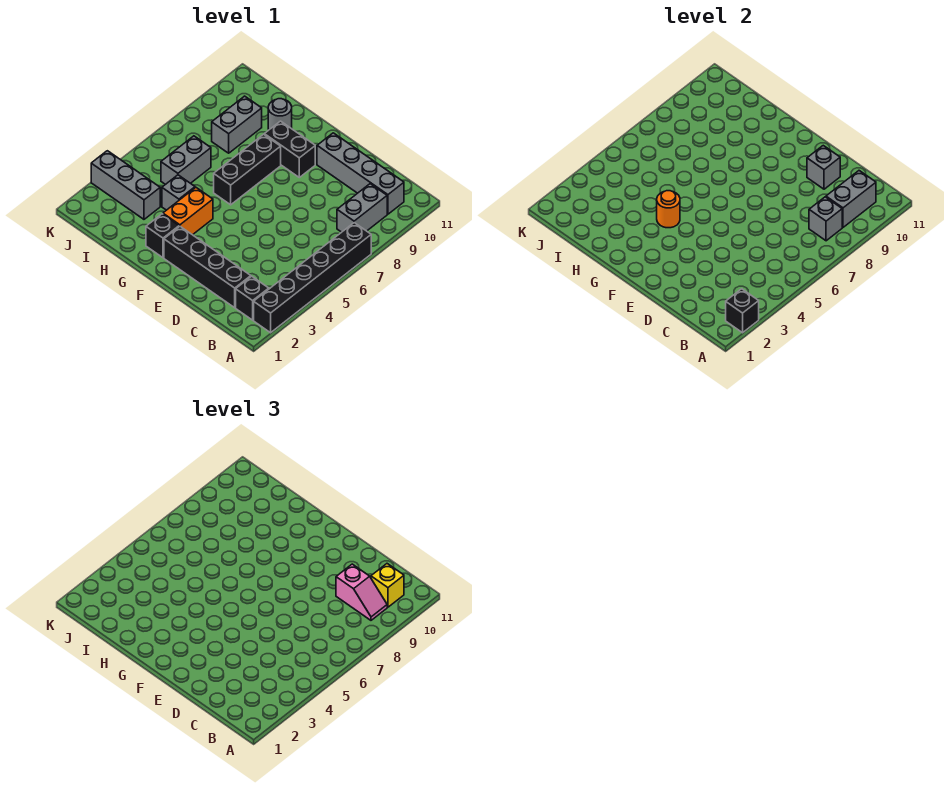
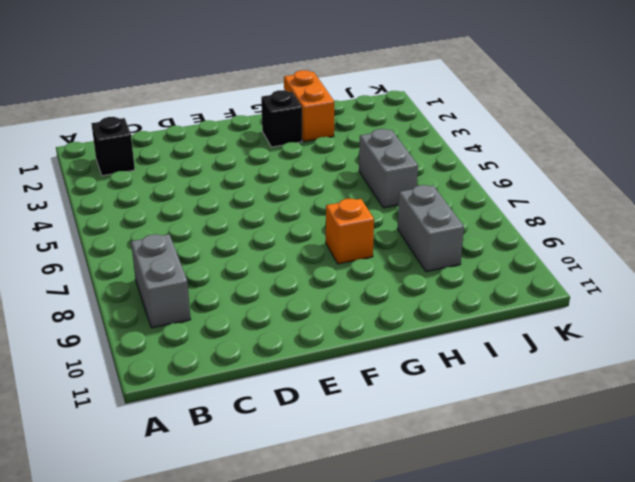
orange brick G8 level 1 -> black brick G6:G8 level 1
orange brick H1:H2 level 1 -> orange brick G3:G4 level 1
none -> black brick A2:A7 level 1
none -> grey brick B10:E10 level 1
none -> black brick C2:F2 level 1

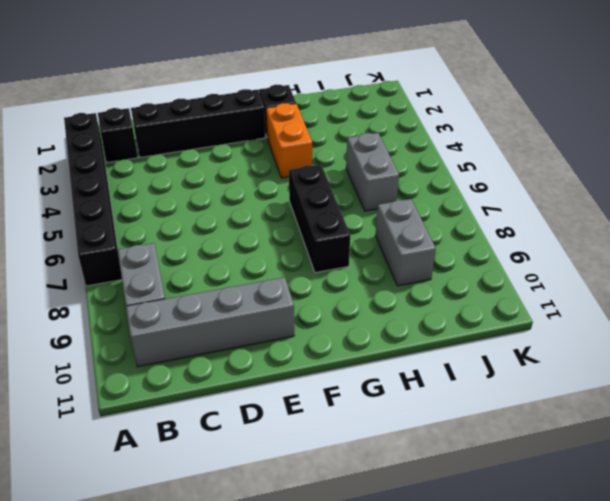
none -> black brick F9:G9 level 1
none -> grey brick H4 level 1
none -> grey round brick H10 level 1

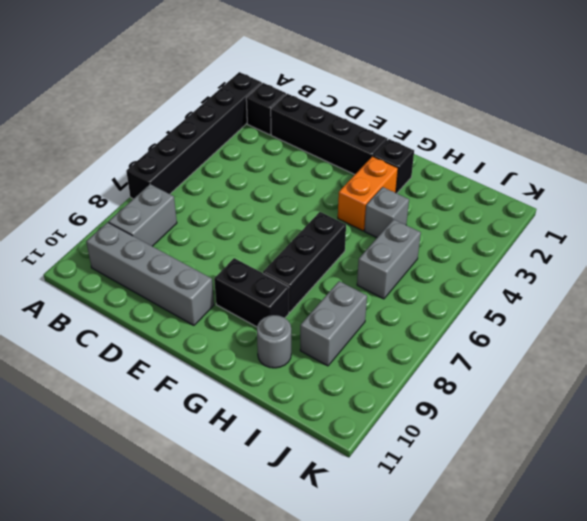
none -> grey brick I3:K3 level 1
none -> black brick A2 level 2
none -> grey brick B8 level 2

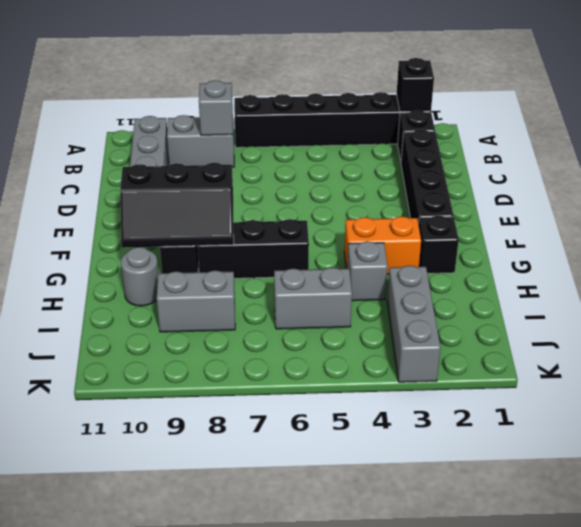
black slope F8:G10 level 2 top F -> none
none -> grey brick B9:B10 level 2
none -> grey brick D10 level 2
none -> orange round brick G4 level 2

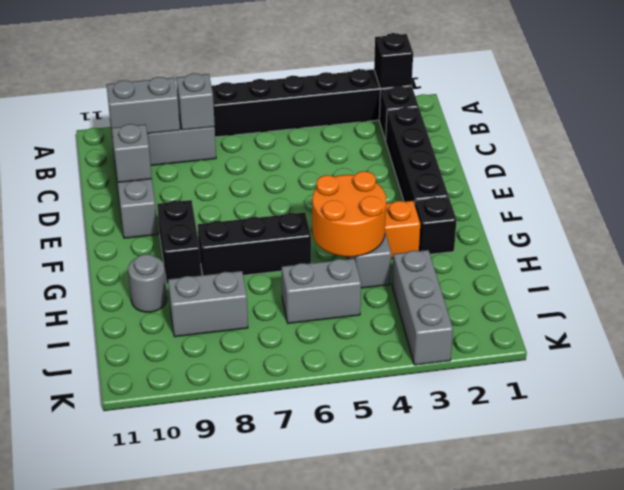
orange round brick G4:H5 level 2 -> orange round brick G4 level 2
none -> pink slope B9:C9 level 3 top C
none -> yellow brick B10 level 3

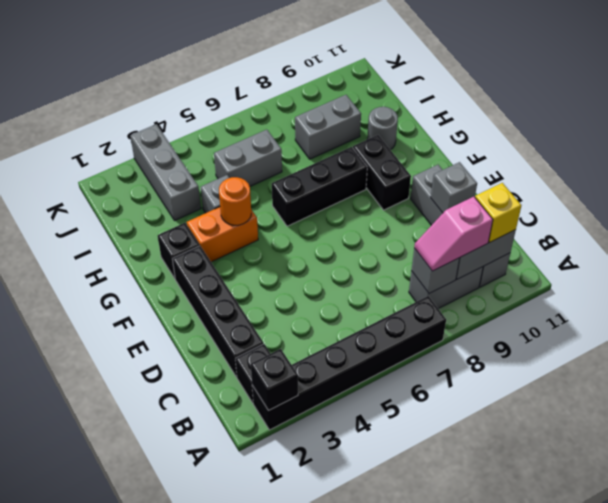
pink slope B8:B9 level 3 top 9 -> pink slope B9:C9 level 3 top C

